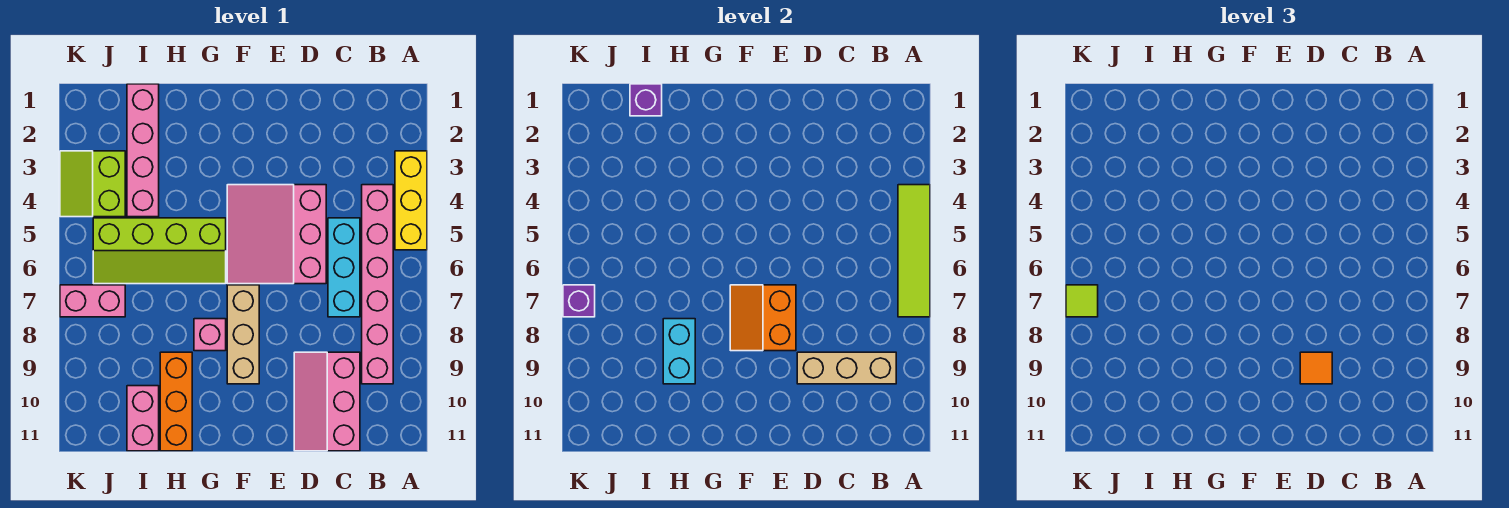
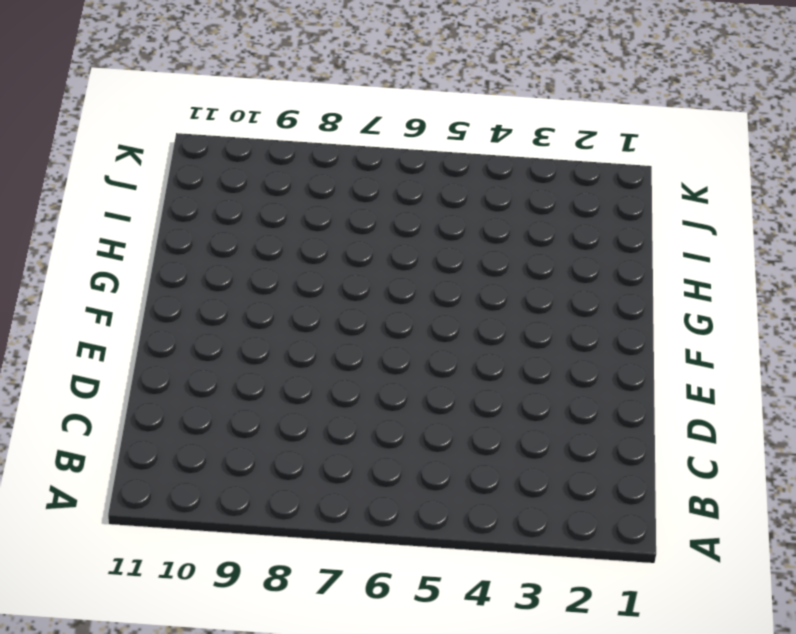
none -> yellow brick A3:A5 level 1
none -> pink brick B4:B9 level 1
none -> cyan brick C5:C7 level 1

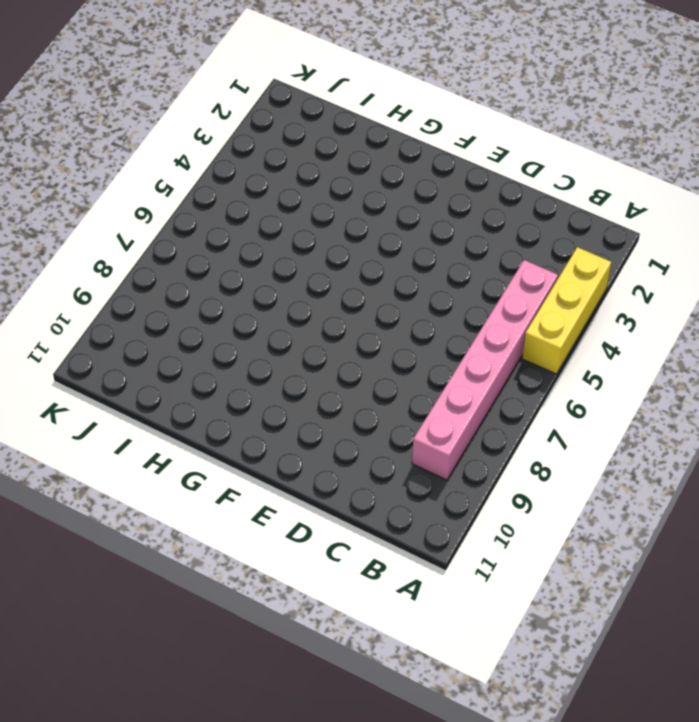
none -> cyan brick C5:C7 level 1
none -> pink slope C9:D11 level 1 top C
none -> pink slope D4:F6 level 1 top D

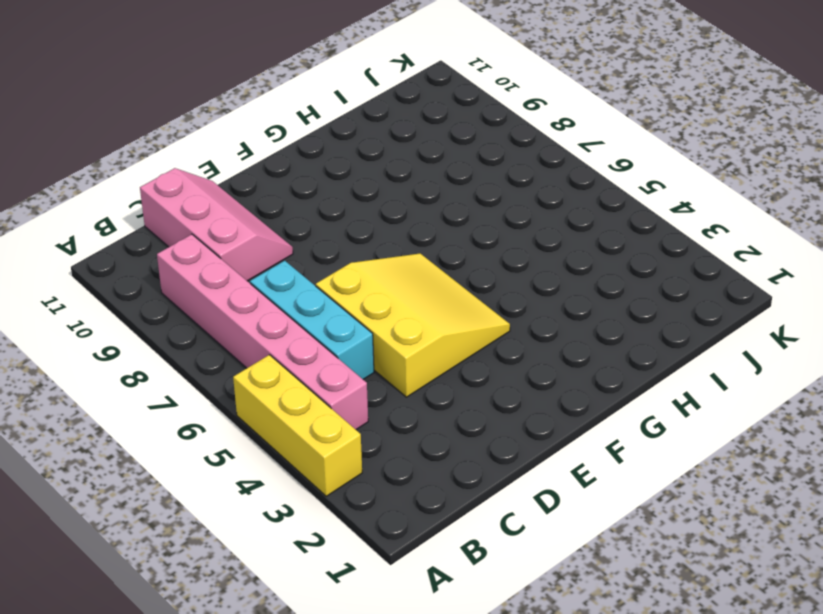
yellow slope D4:F6 level 1 top D -> pink slope D4:F6 level 1 top D
none -> tan brick F7:F9 level 1
none -> lime slope G5:J6 level 1 top 5
none -> pink brick G8 level 1

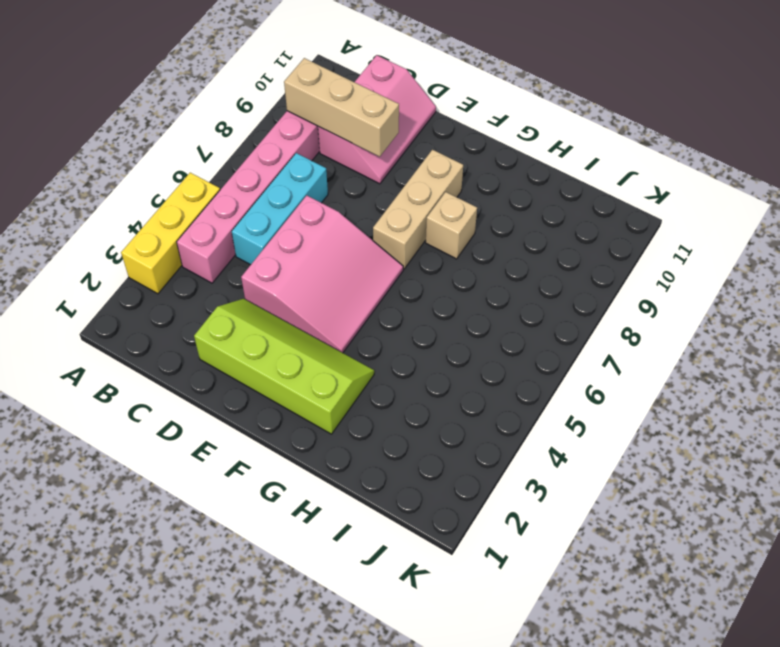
lime slope D2:G3 level 1 top 2 -> lime slope G5:J6 level 1 top 5
tan brick G8 level 1 -> pink brick G8 level 1
none -> orange brick H9:H11 level 1
none -> pink brick I1:I4 level 1
none -> pink brick I10:I11 level 1

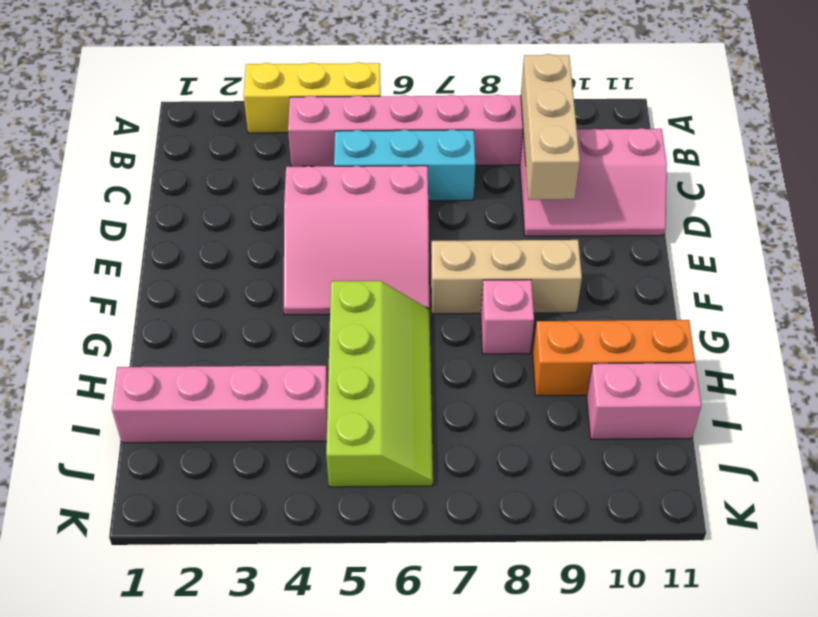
none -> lime slope J3:K4 level 1 top J
none -> pink brick J7:K7 level 1
none -> lime tile A4:A7 level 2

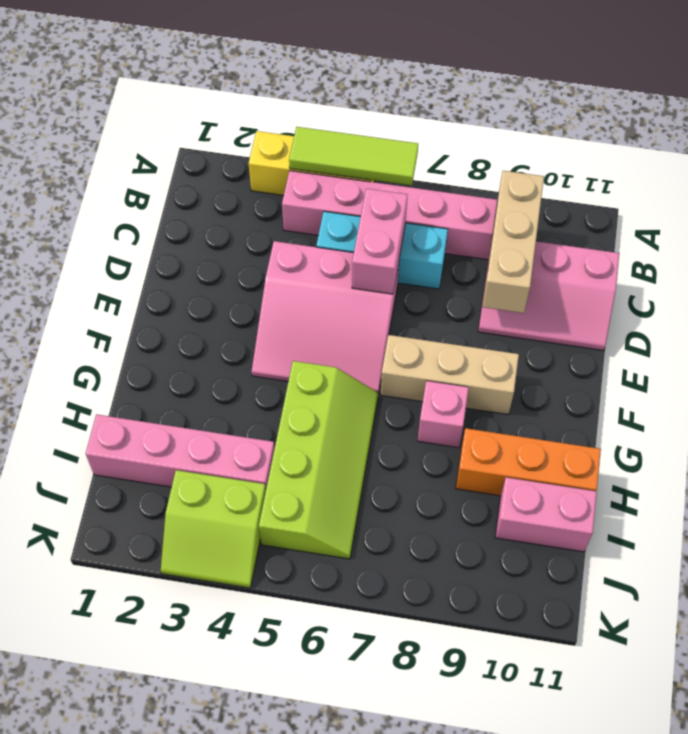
lime tile A4:A6 level 2 -> lime tile A4:A7 level 2
pink brick C6:D6 level 2 -> pink brick J7:K7 level 1
none -> orange slope E7:F8 level 2 top E
none -> cyan brick H8:H9 level 2
none -> purple brick I1 level 2

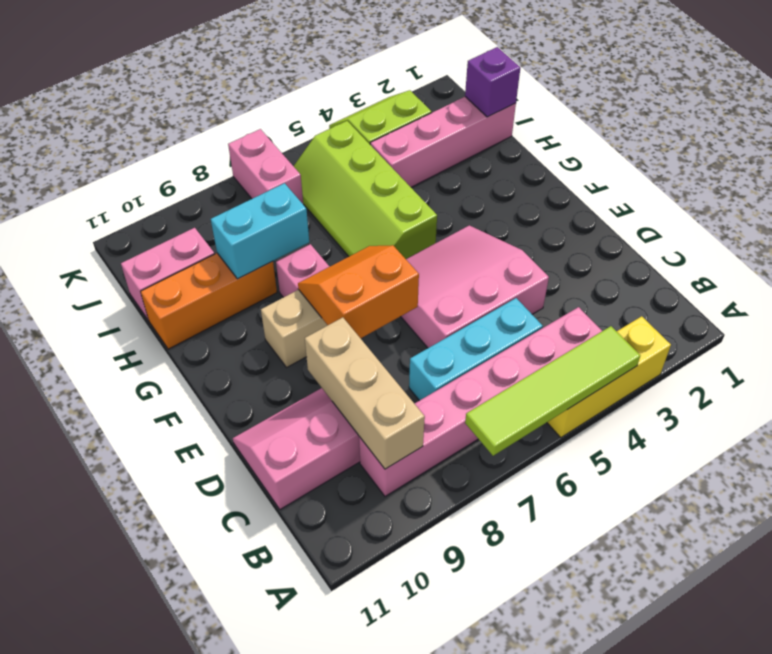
none -> purple brick K7 level 2
none -> orange tile D9 level 3
none -> lime tile K7 level 3

